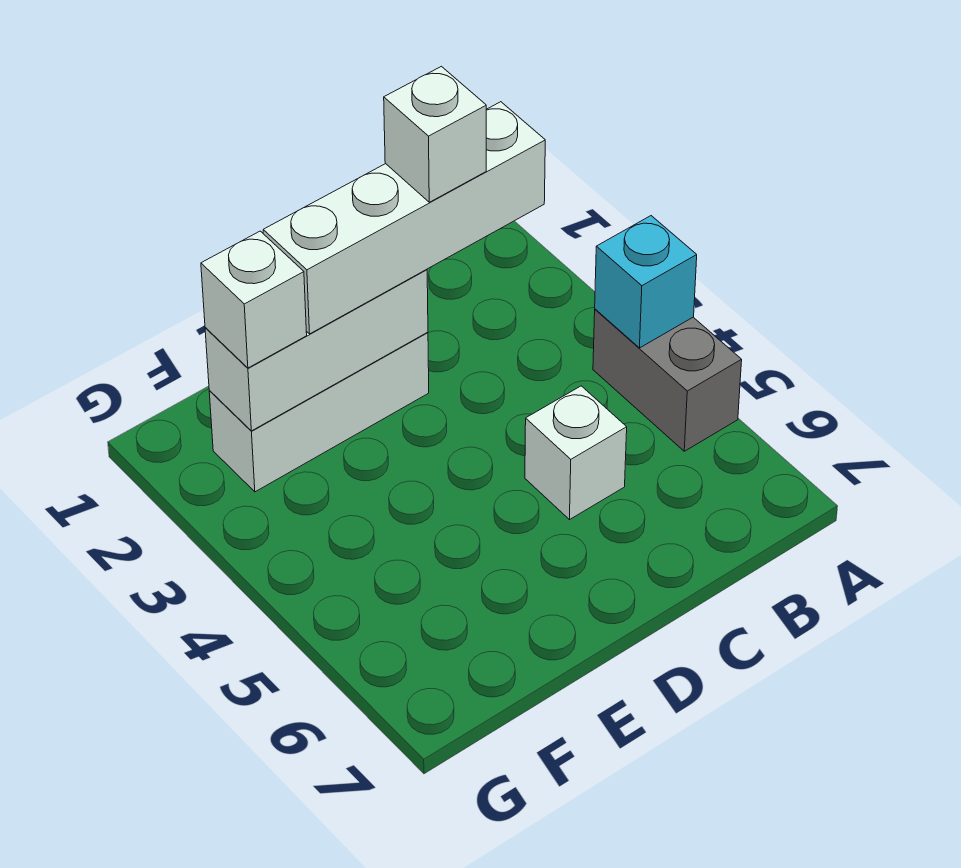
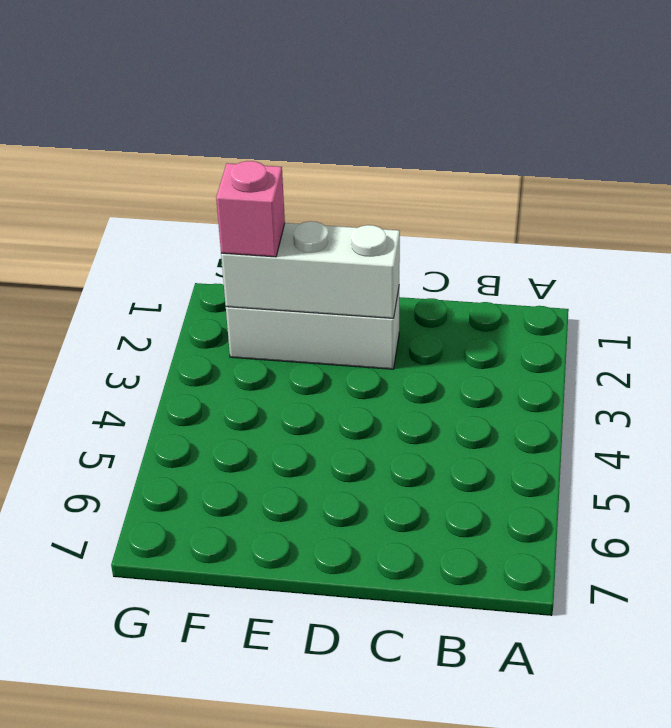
pink brick F2 level 3 -> white brick F2 level 3
none -> grey brick A4:A5 level 1
none -> white brick C5 level 1

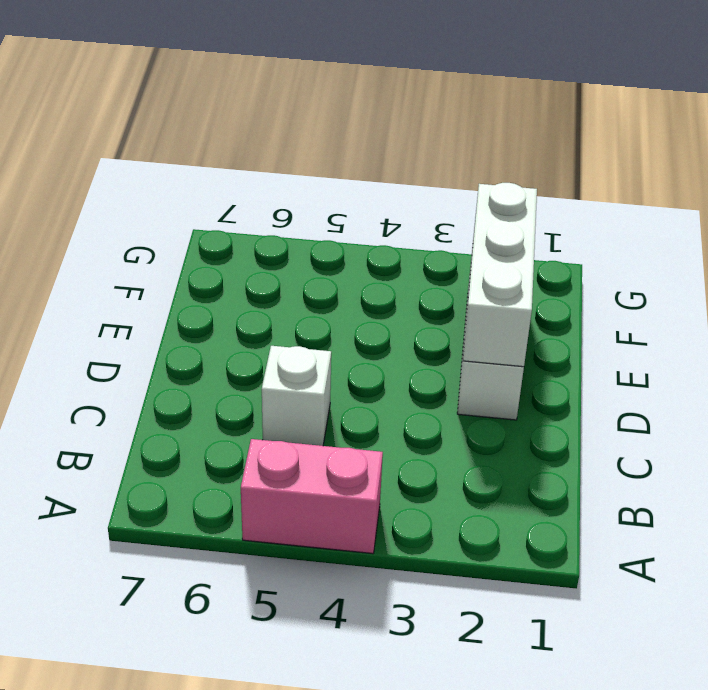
pink brick A4:A5 level 1 -> grey brick A4:A5 level 1
none -> cyan brick A4 level 2
none -> white brick B2:E2 level 3

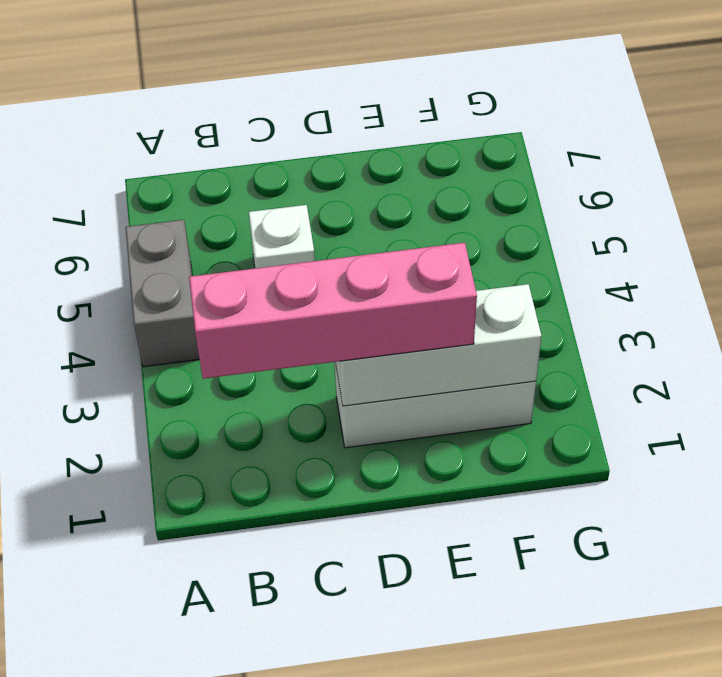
pink brick B2:E2 level 3 -> white brick B2:E2 level 3
none -> cyan brick A4 level 2
none -> white brick F2 level 3

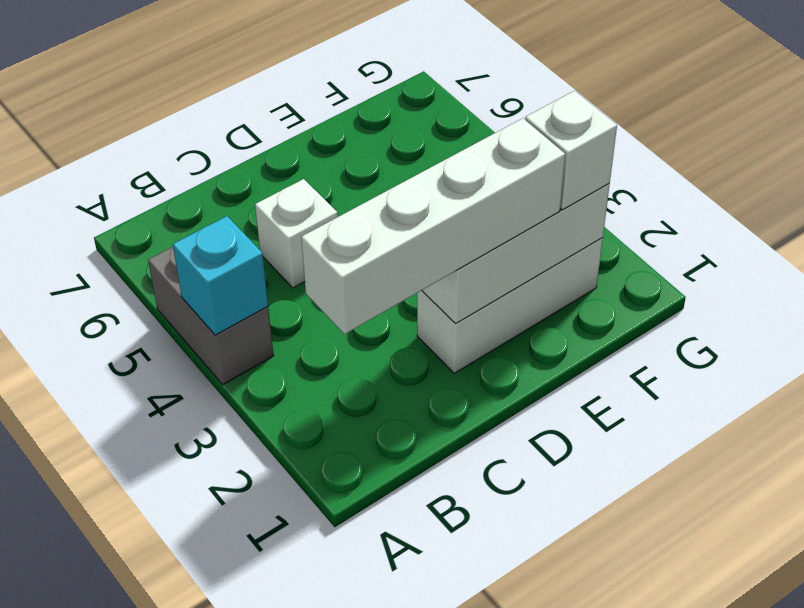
none -> white brick C2 level 4

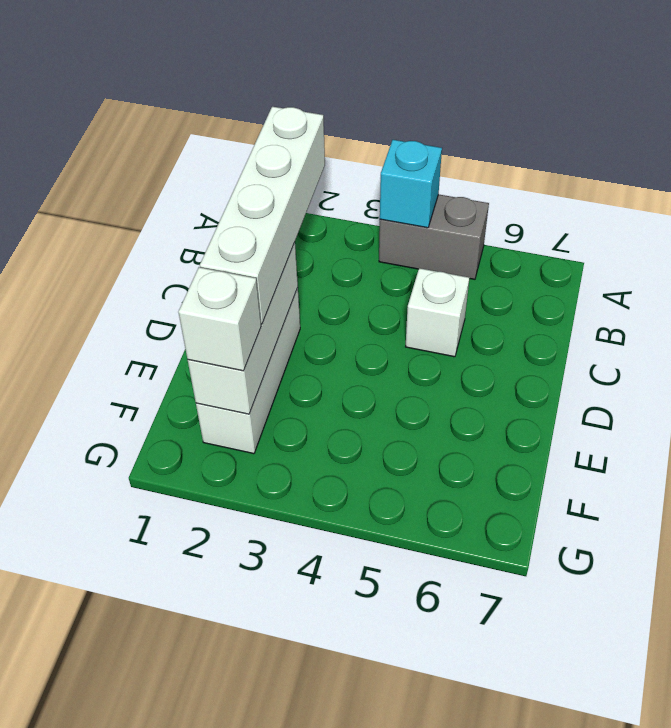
none -> white brick C2 level 4

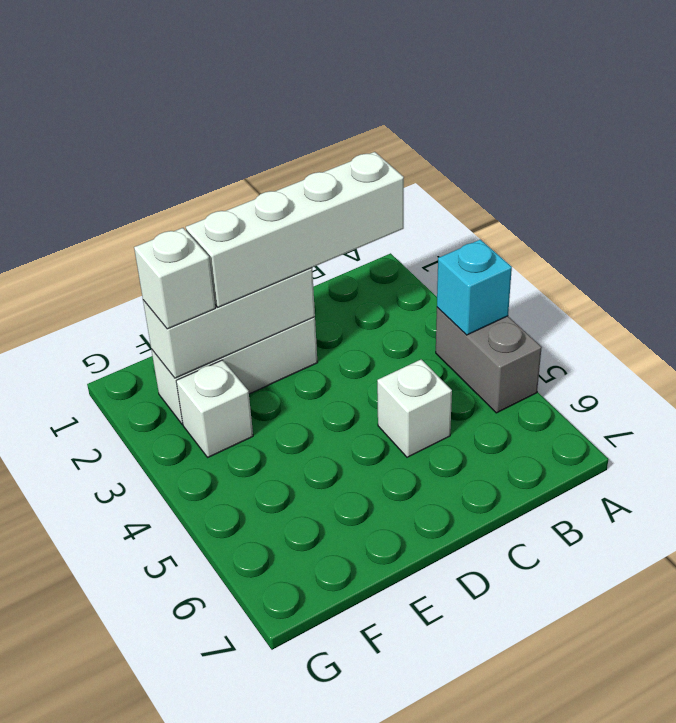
white brick F3 level 1 -> white brick C2 level 4

